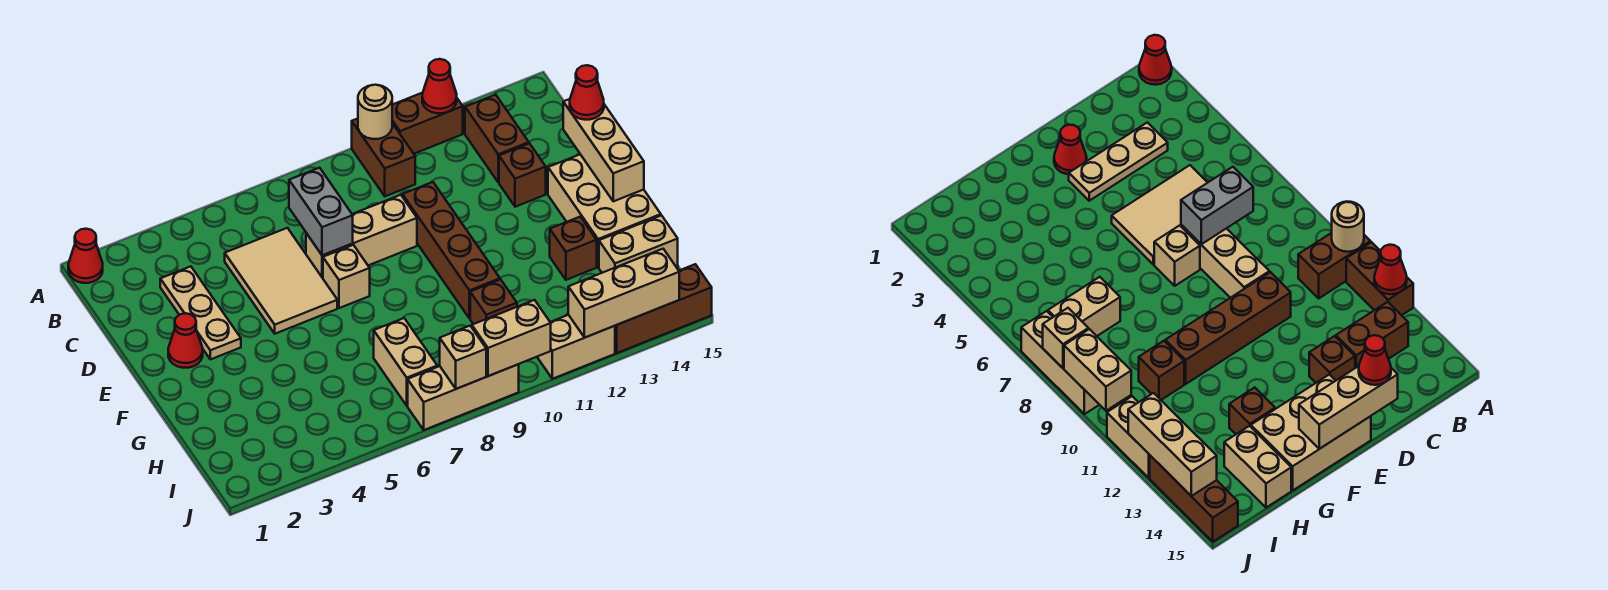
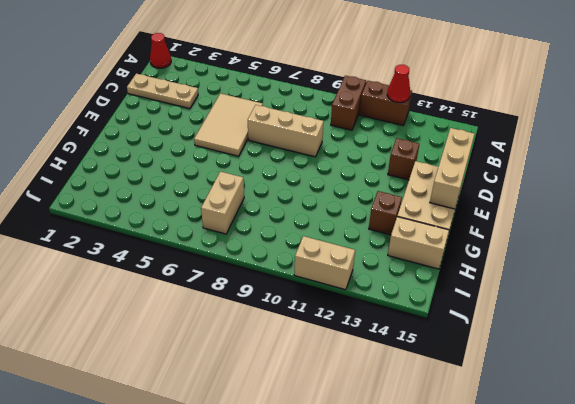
tan plate C1:C3 level 1 -> tan plate C3:E3 level 1
none -> brown brick B13:C13 level 1
none -> brown brick D10:G10 level 1
none -> red cone E2 level 1

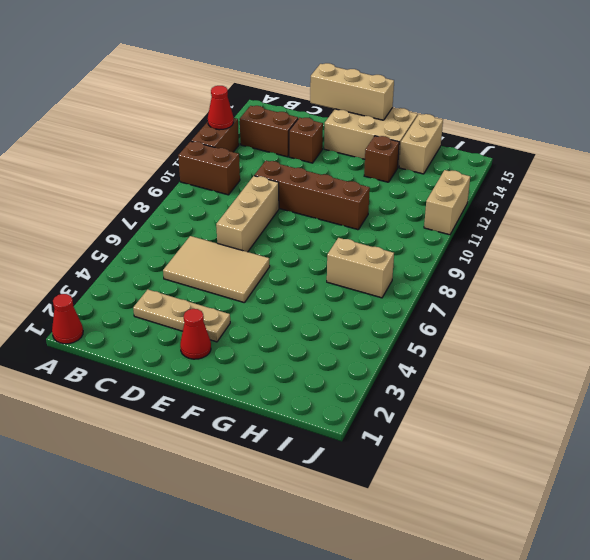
none -> tan brick E7 level 1
none -> brown brick H10 level 1
none -> tan brick J7:J9 level 1

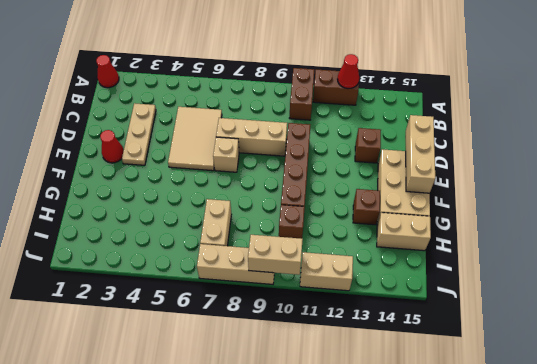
none -> brown brick B13:C13 level 1
none -> brown brick J13:J15 level 1
none -> tan round brick A10 level 2

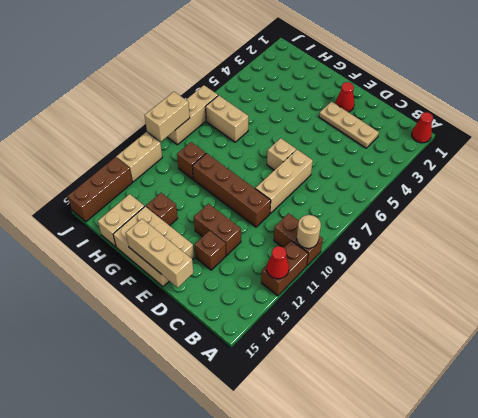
brown brick D12:E12 level 1 -> brown brick B13:C13 level 1
none -> tan tile C5:E6 level 1
none -> grey brick C7:D7 level 2
none -> tan brick J8 level 2

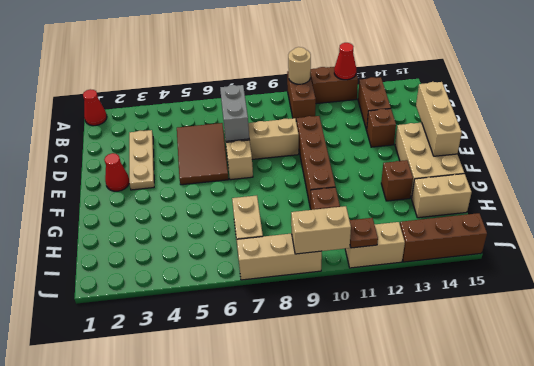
brown tile C5:E6 level 1 -> tan tile C5:E6 level 1
brown plate J11 level 2 -> none
none -> tan brick J8 level 2
none -> tan brick J12:J14 level 2
none -> red cone D15 level 3

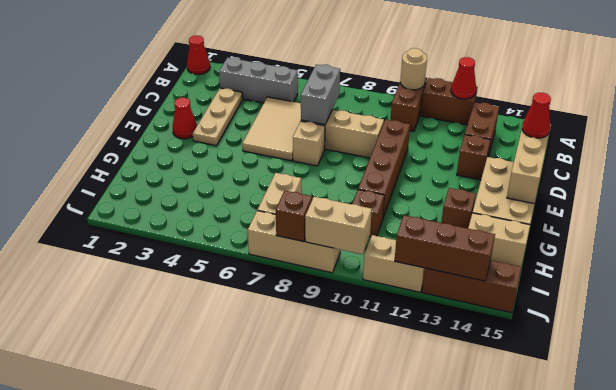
grey brick B3:B5 level 1 -> none
brown brick J8 level 2 -> tan brick J8 level 2
brown brick J12:J14 level 2 -> tan brick J12:J14 level 2

